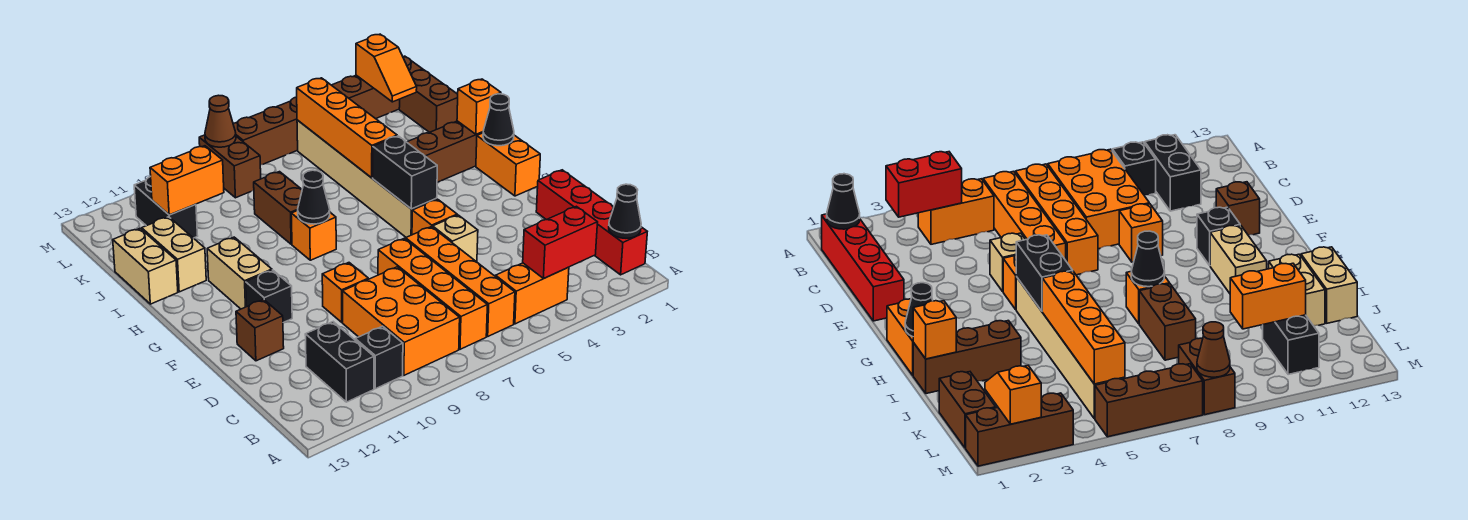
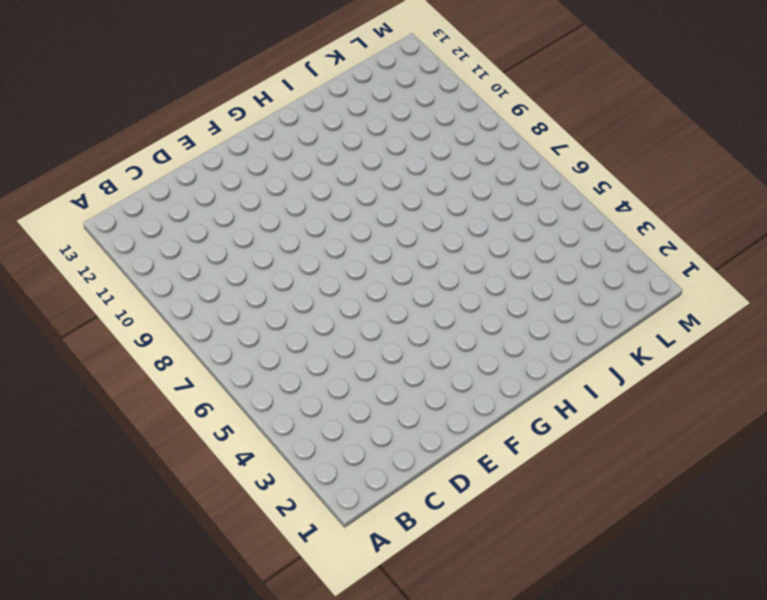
none -> red brick B1:E1 level 1
none -> orange brick B4:B5 level 1
none -> orange brick B6:E6 level 1
none -> orange brick B7:E7 level 1

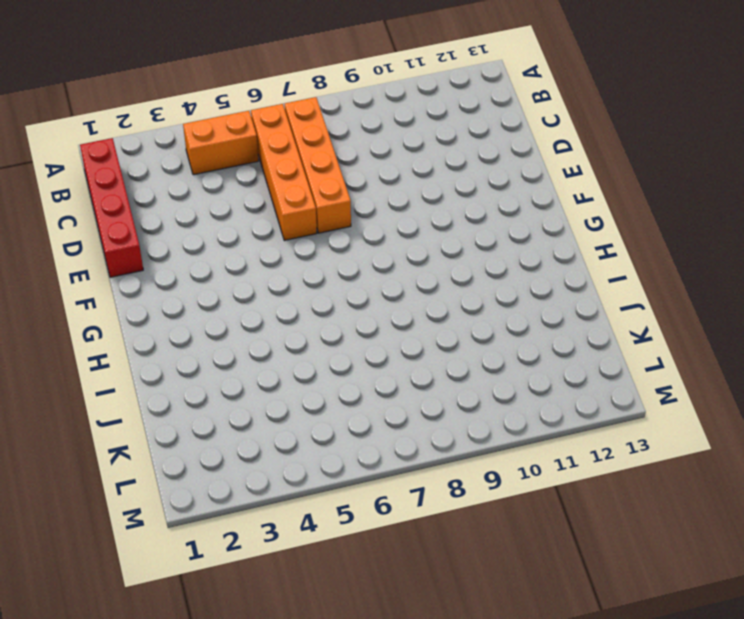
none -> orange brick B8:D9 level 1
none -> black brick B10 level 1
none -> black brick B11:C11 level 1
none -> tan brick E5 level 1

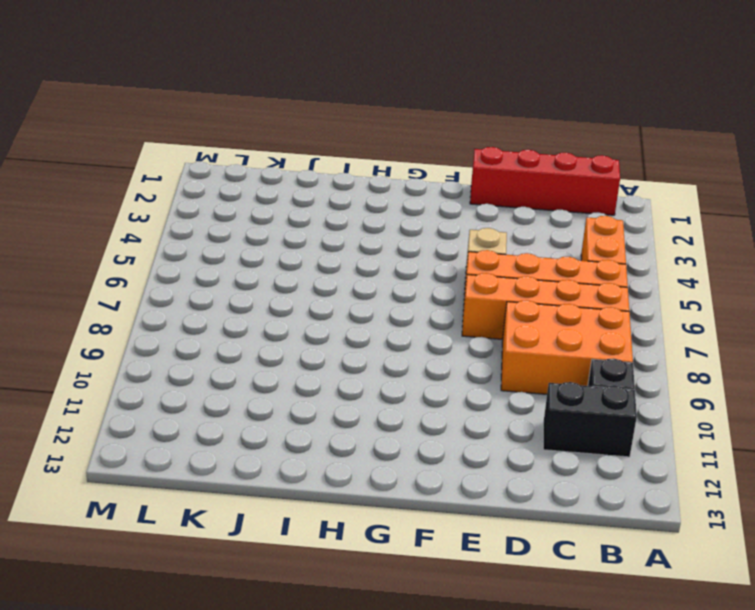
none -> orange brick E9 level 1
none -> brown brick E12 level 1
none -> orange brick F5 level 1
none -> black brick F11 level 1

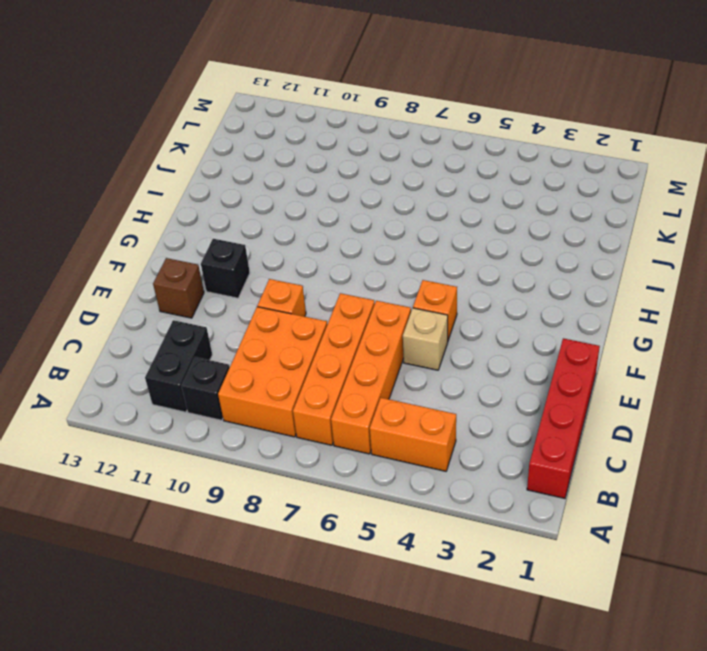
none -> orange brick G1:H1 level 1
none -> tan brick G5:L5 level 1
none -> tan brick G11:H11 level 1
none -> orange brick H8 level 1

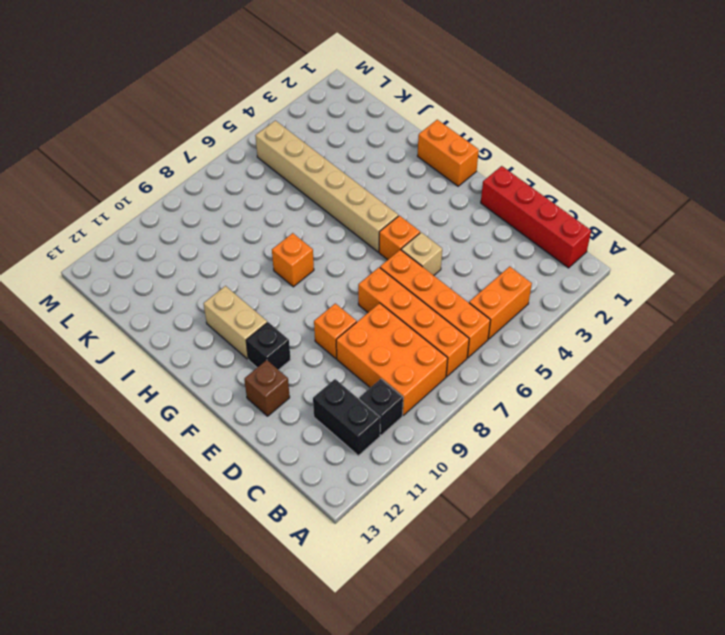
none -> brown brick I1:I3 level 1
none -> brown brick I8:J8 level 1
none -> tan brick I12:J12 level 1
none -> tan brick I13:J13 level 1

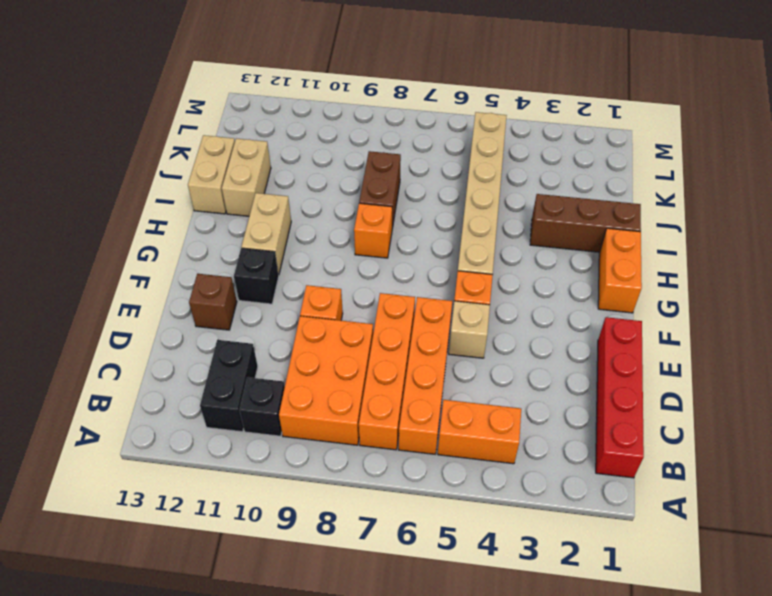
none -> brown brick K1:L1 level 1
none -> black brick K11:L11 level 1
none -> brown brick L8:M8 level 1
none -> brown brick M1:M3 level 1

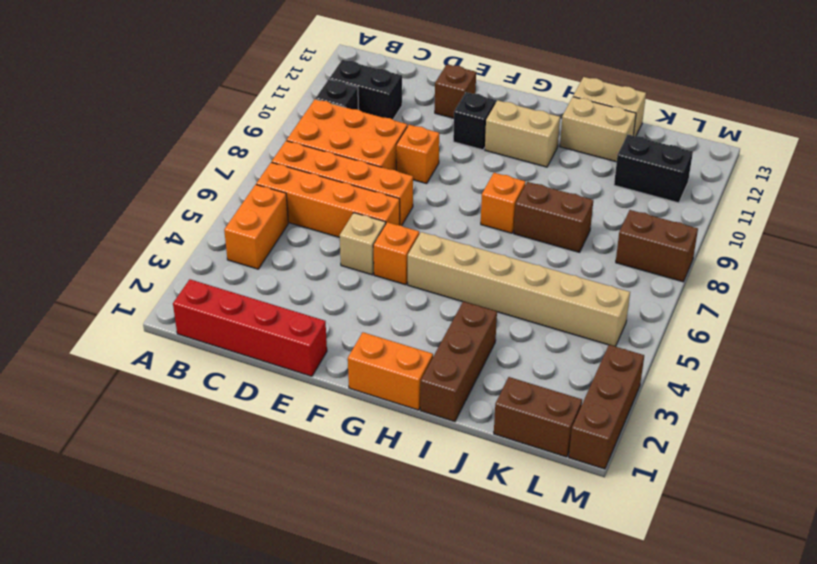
none -> brown brick M5:M7 level 1
none -> black cone B1 level 2
none -> red brick B3:B4 level 2
none -> black brick G5:H5 level 2

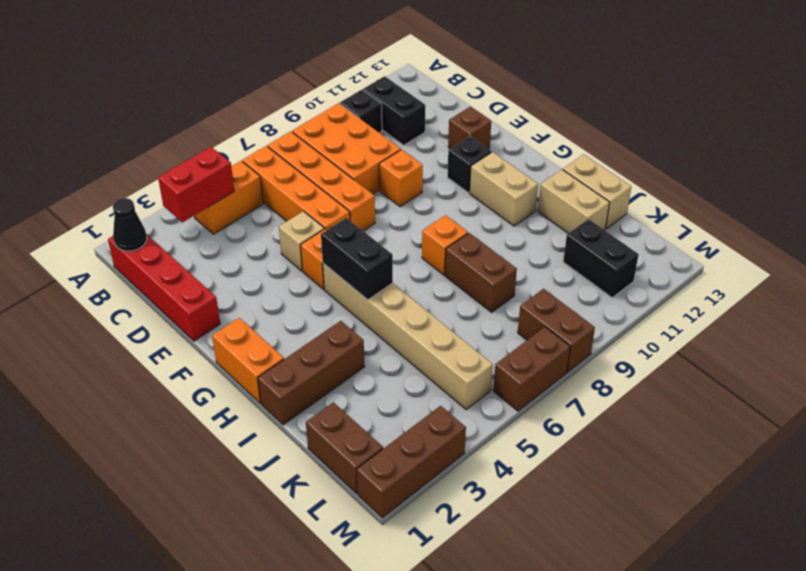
brown brick M6:M7 level 1 -> brown brick M5:M7 level 1
none -> black cone H1 level 2
none -> black cone H8 level 2
none -> orange brick I1 level 2
none -> orange brick I5:L5 level 2

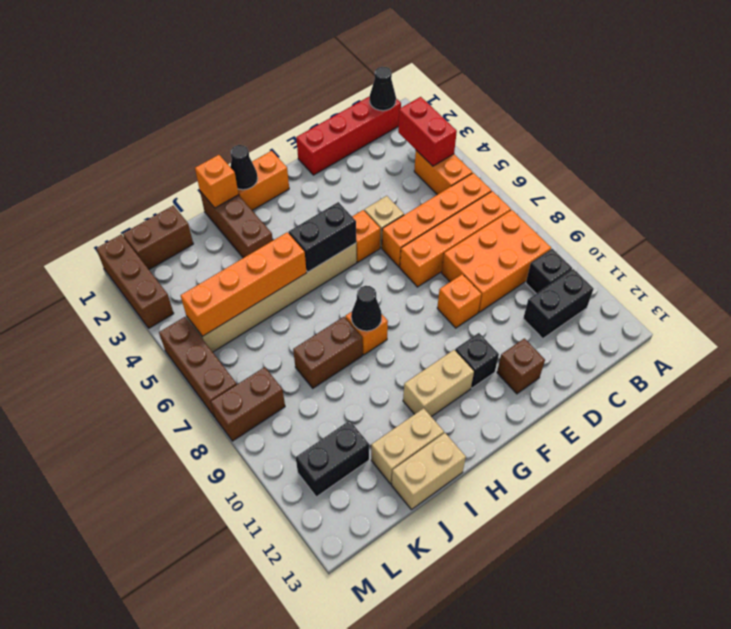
none -> orange brick K10:K11 level 2
none -> orange slope L2:M2 level 2 top M
none -> brown cone M8 level 2

